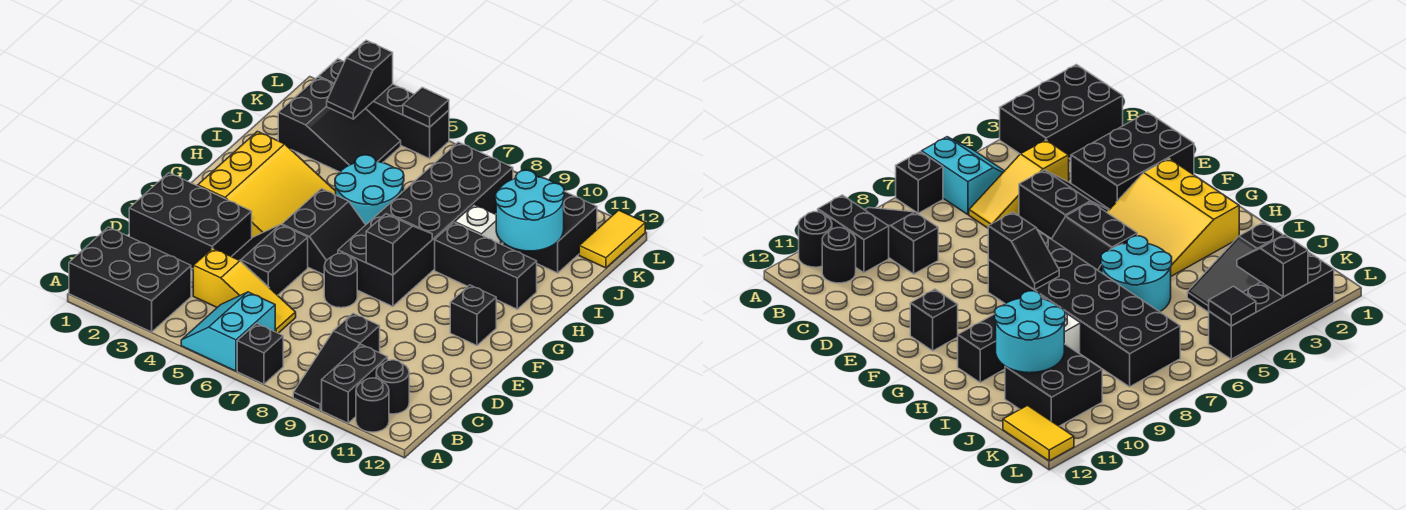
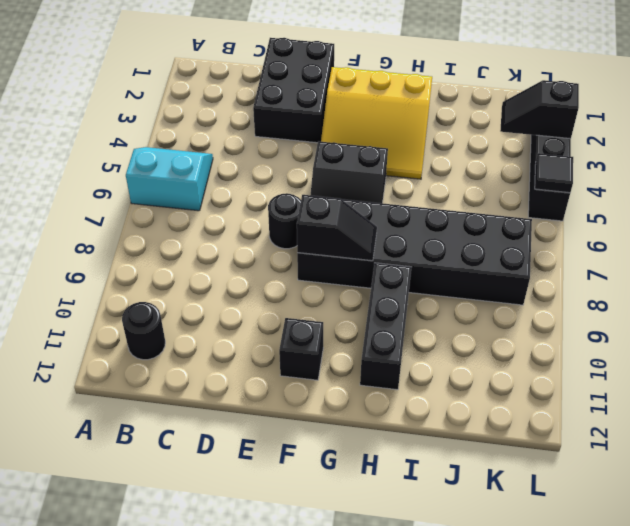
none -> black brick A1:B3 level 1
none -> black brick A7 level 1
none -> black slope A9:C9 level 1 top C

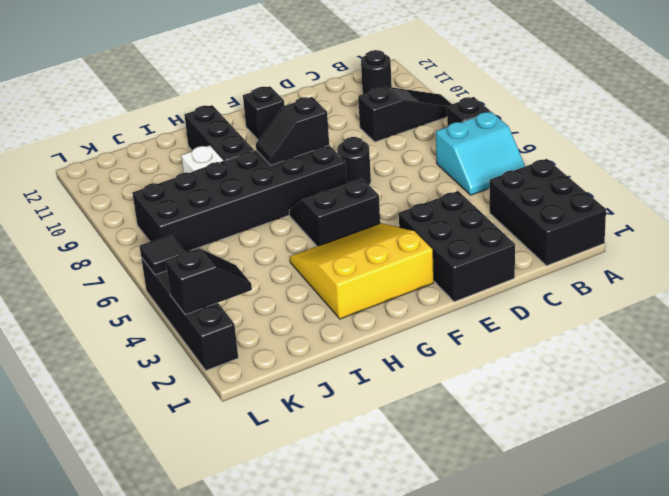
none -> black brick A10:B10 level 1
none -> black round brick A11 level 1
none -> yellow slope C4:C6 level 1 top 4

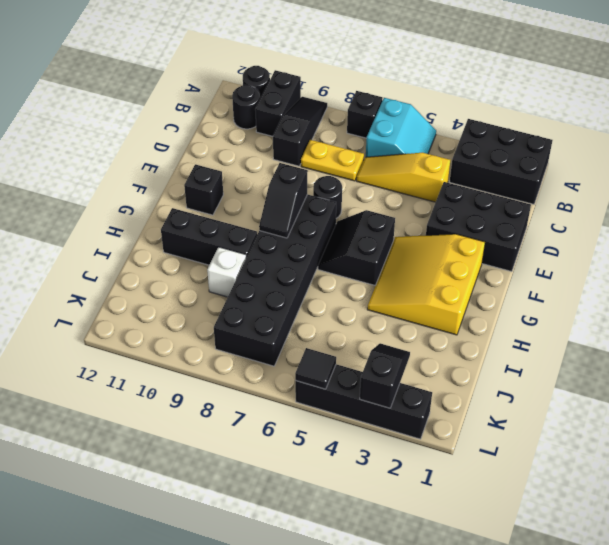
yellow plate C7:C8 level 1 -> none
none -> black slope D4:E5 level 1 top 5
none -> cyan round brick H5:I6 level 1
none -> black slope J2:K4 level 1 top 2

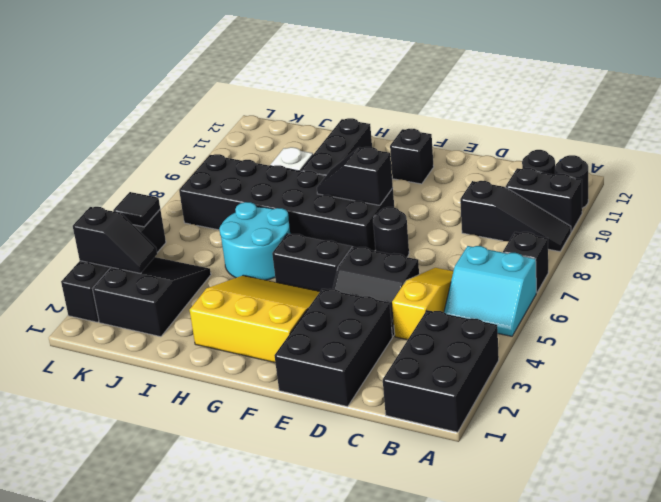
none -> black brick J10:K11 level 1
none -> yellow tile K12:L12 level 1
none -> cyan round brick I10:J11 level 2

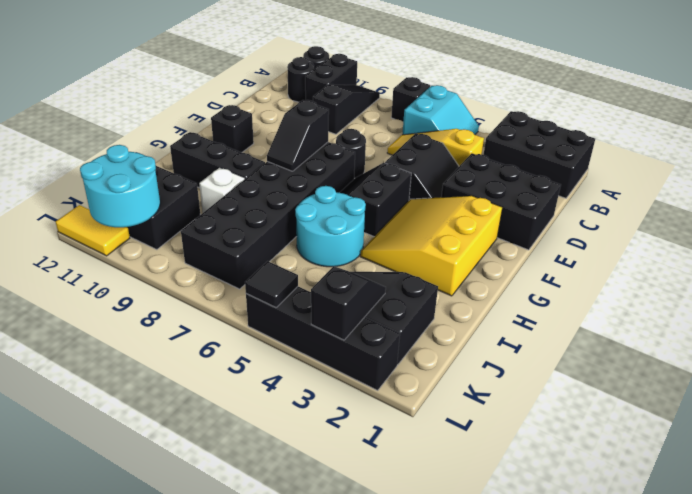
cyan round brick K10:L11 level 2 -> cyan round brick I10:J11 level 2
yellow tile L11:L12 level 1 -> yellow tile K12:L12 level 1

